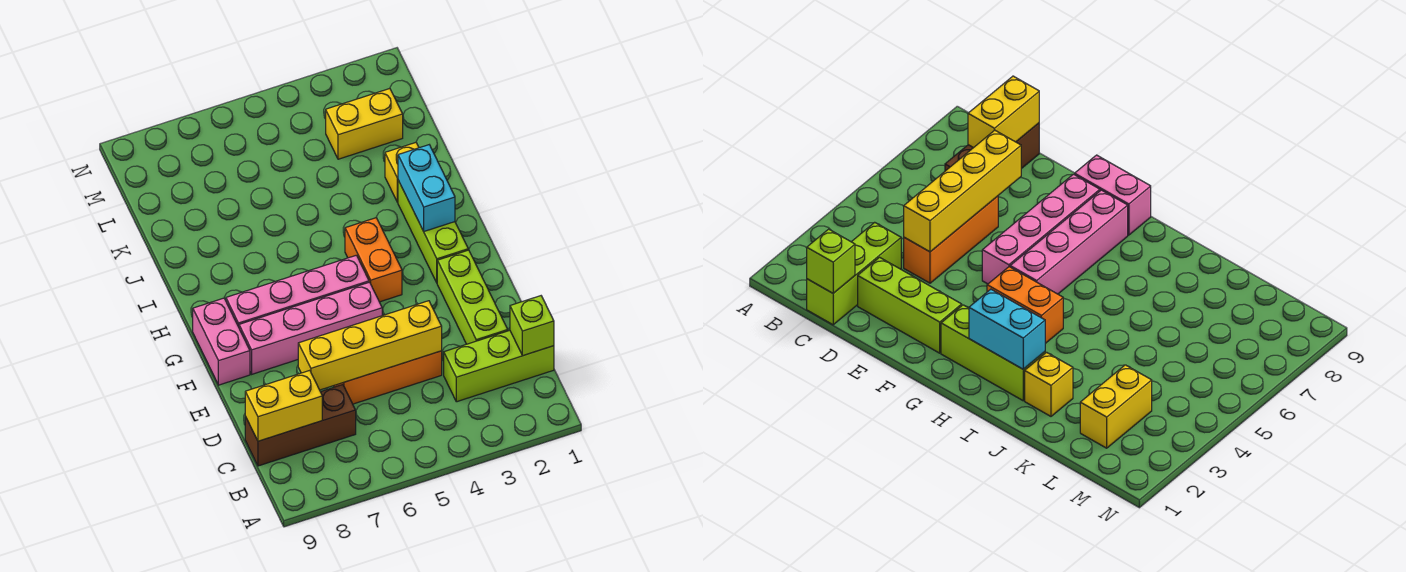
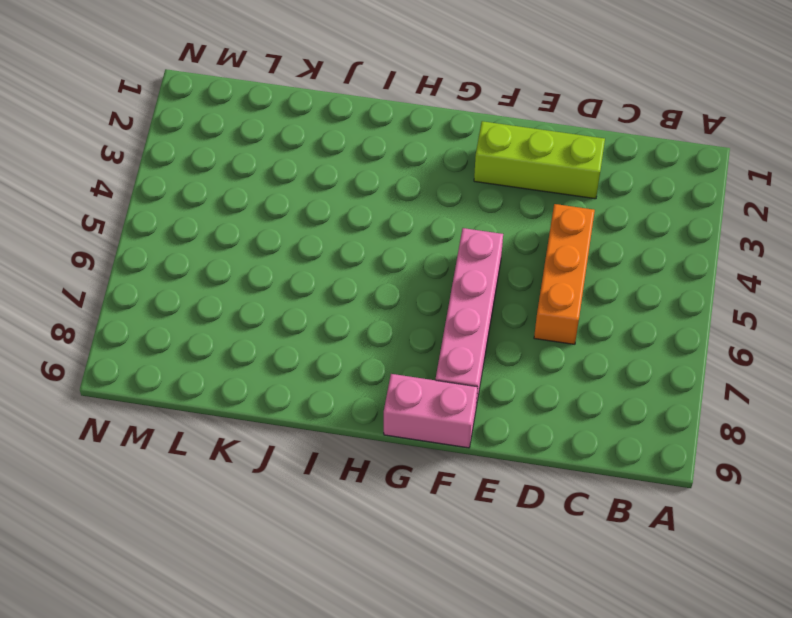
none -> lime brick C1:C3 level 1
none -> brown brick C7:C9 level 1
none -> lime brick G2:I2 level 1

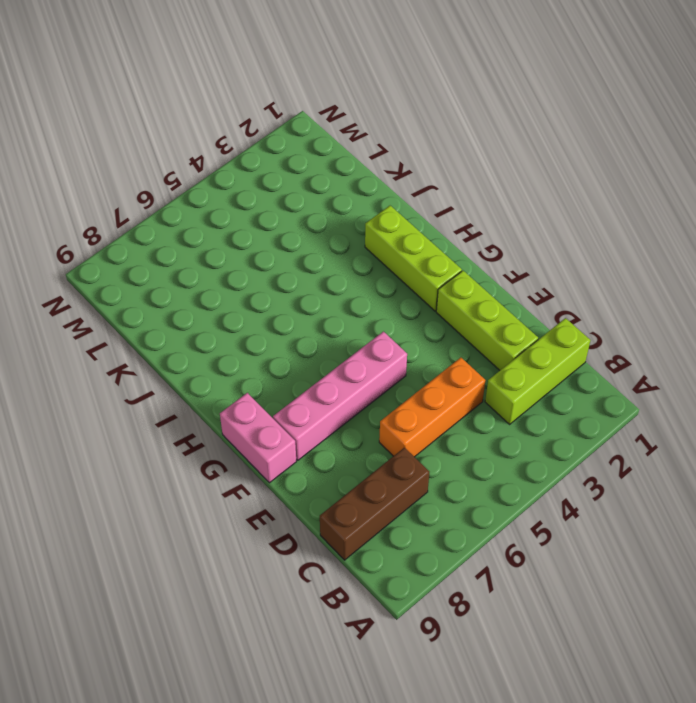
none -> orange brick G4:H4 level 1
none -> pink brick G5:G8 level 1
none -> yellow brick J2 level 1

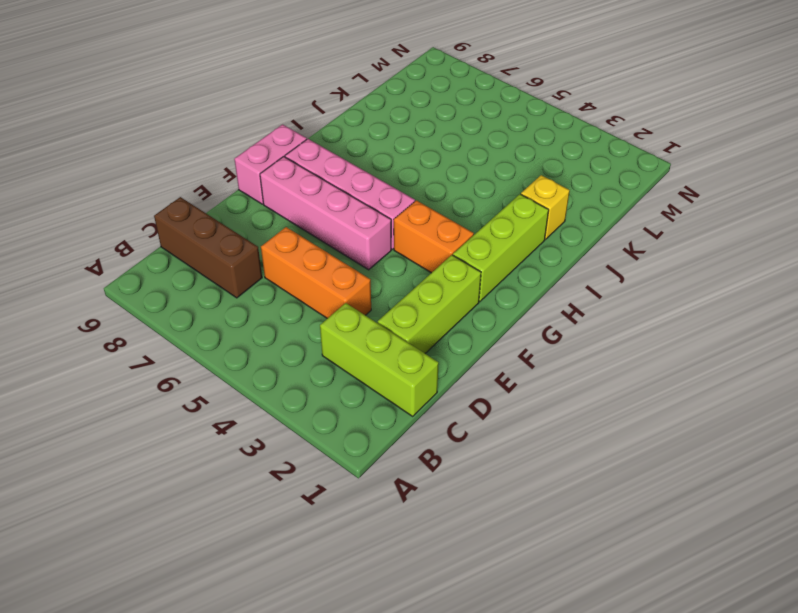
orange brick G3:G4 level 1 -> orange brick G4:H4 level 1
none -> yellow brick L2:L3 level 1
none -> lime brick C1 level 2
none -> yellow brick C8:C9 level 2

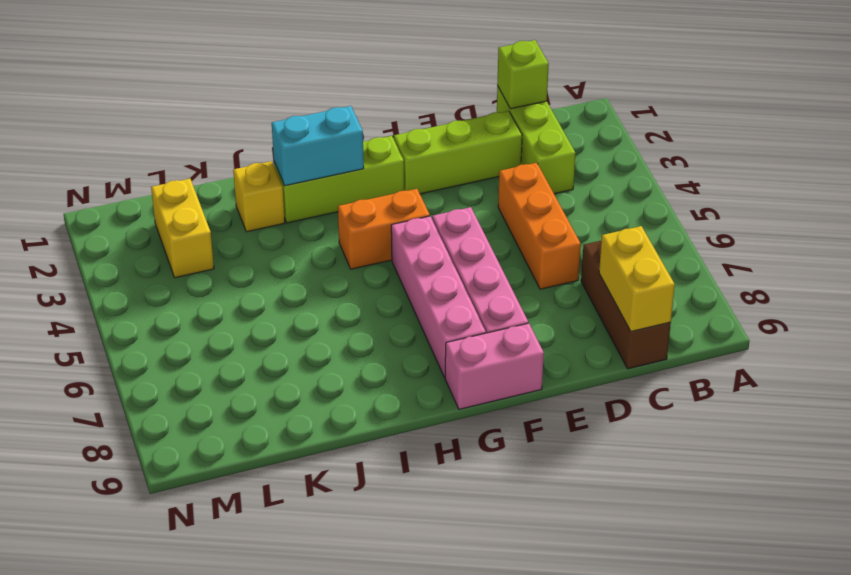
none -> yellow brick D4:D7 level 2

